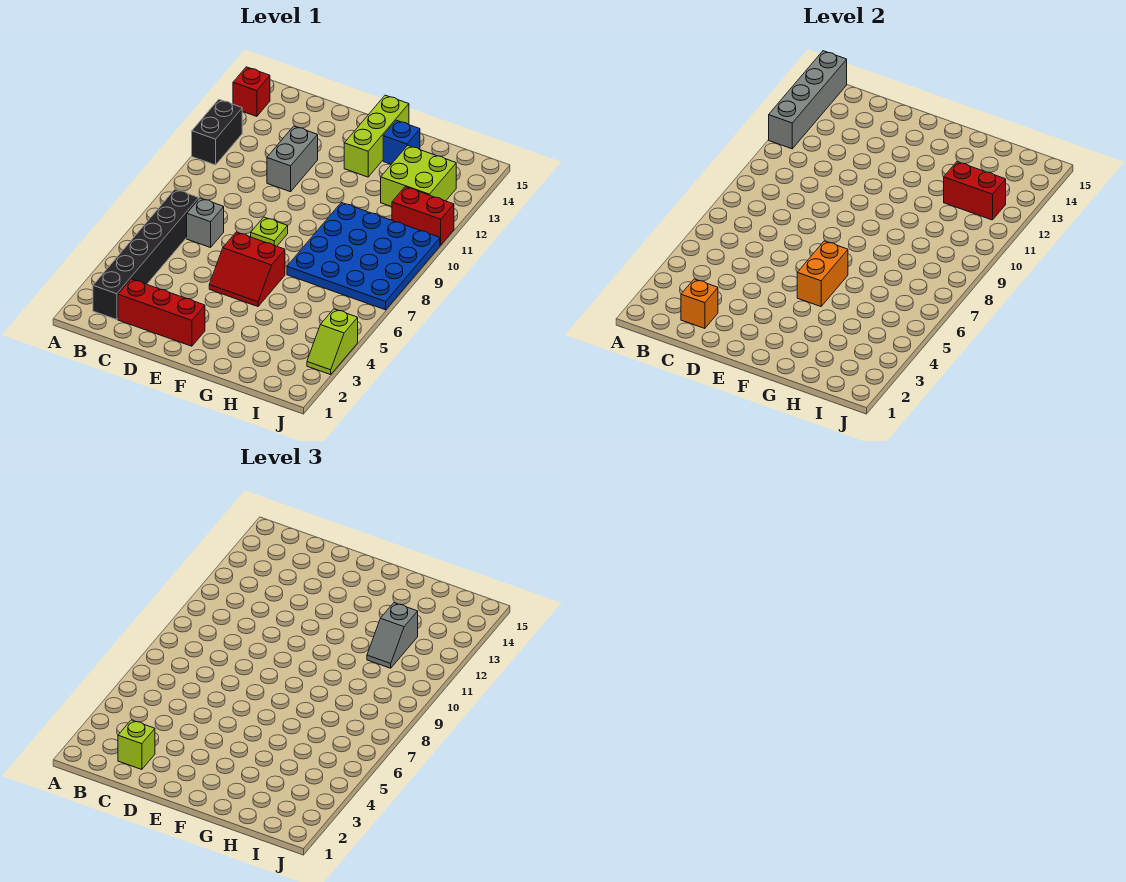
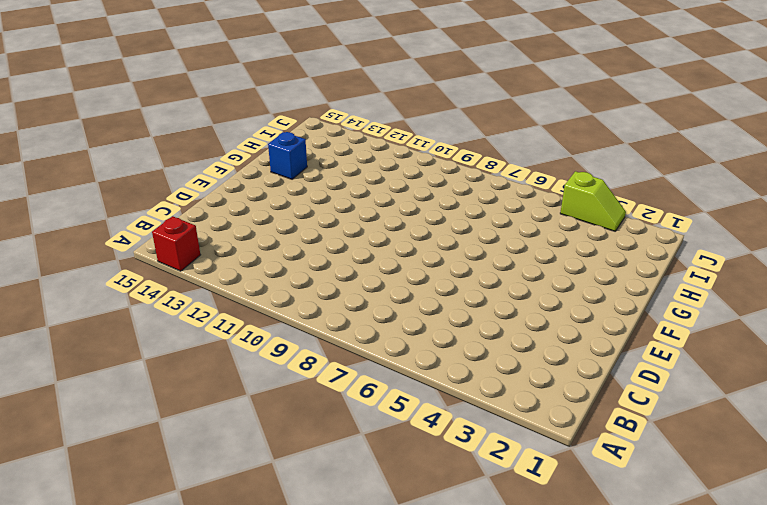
none -> black brick A11:A12 level 1
none -> black brick B2:B7 level 1
none -> red brick C2:E2 level 1

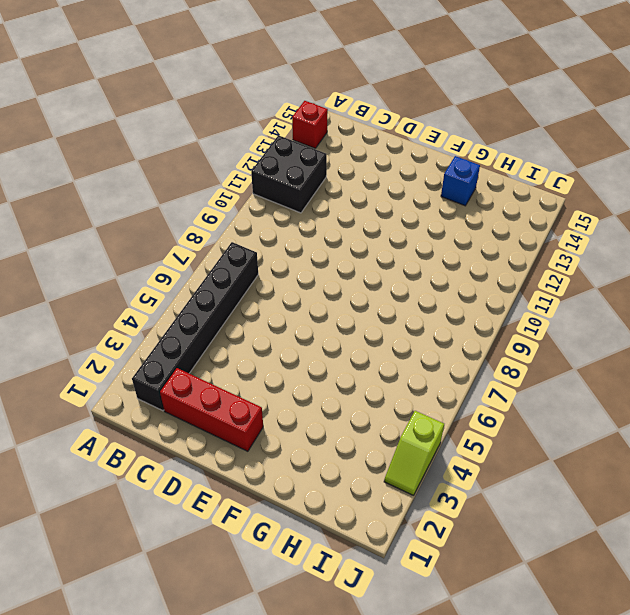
black brick A11:B12 level 1 -> black brick A11:A12 level 1
none -> grey brick C7 level 1
none -> grey brick D11:D12 level 1
none -> red slope E5:F6 level 1 top 6

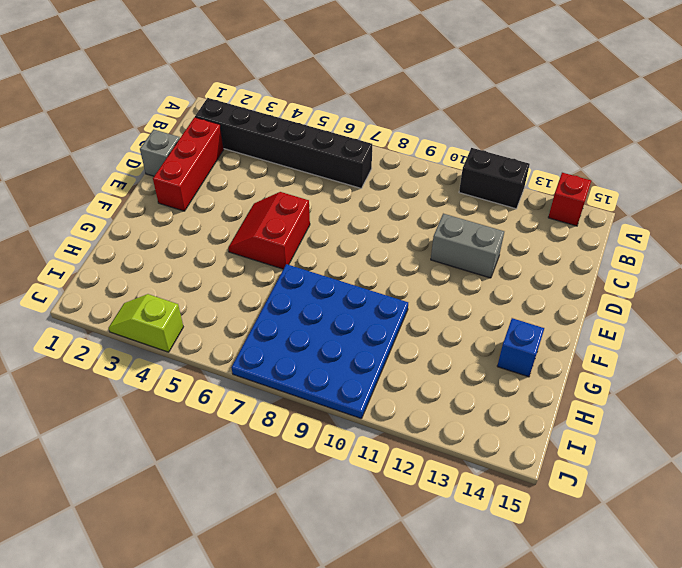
grey brick D1 level 1 -> grey brick C7 level 1
none -> lime plate E8 level 1
none -> lime brick F13:F15 level 1
none -> lime brick H12:I13 level 1

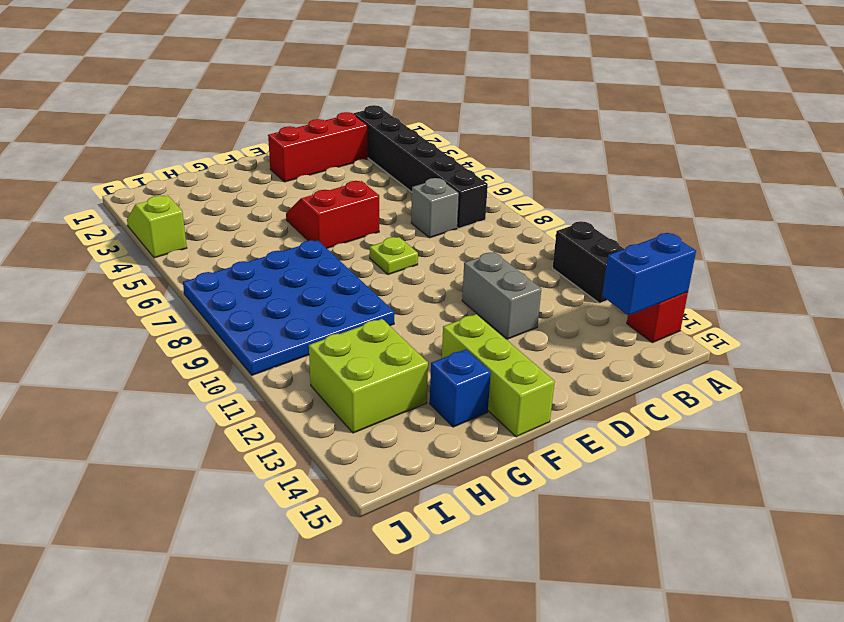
blue brick A14:B14 level 2 -> grey brick A12:A15 level 2
none -> red brick I11:J11 level 1
none -> orange brick C2 level 2
none -> orange brick F5:F6 level 2

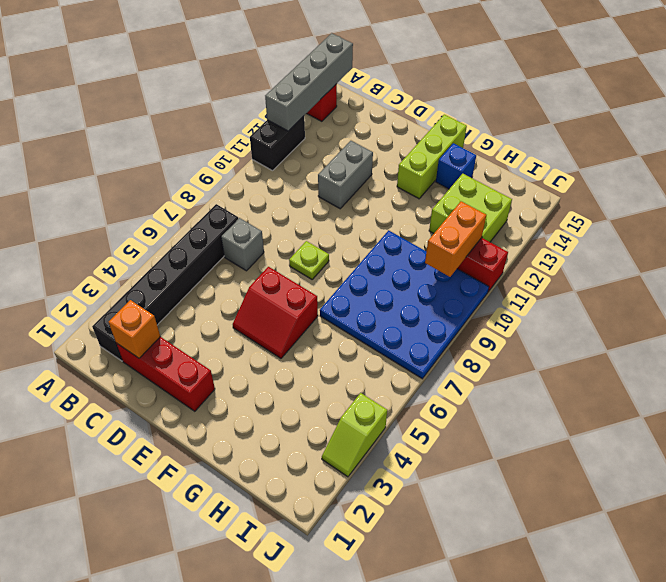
orange brick I10:I11 level 2 -> orange brick F5:F6 level 2
none -> red brick H12:I12 level 2
none -> lime brick C2 level 3
none -> grey slope H11:H12 level 3 top 12

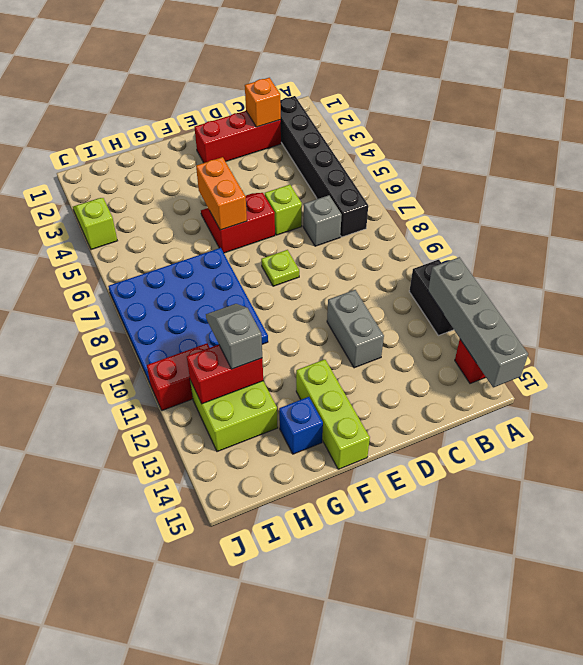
lime brick D6 level 1 -> lime brick C2 level 3

